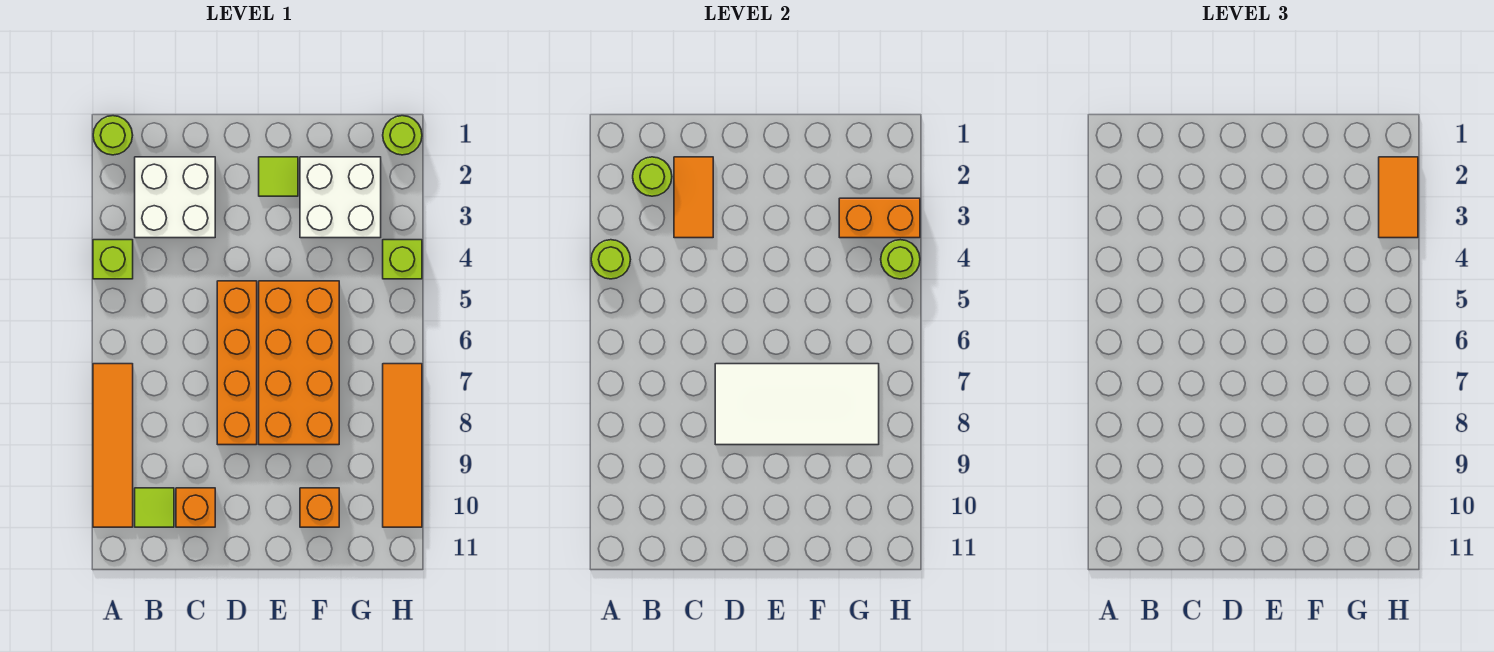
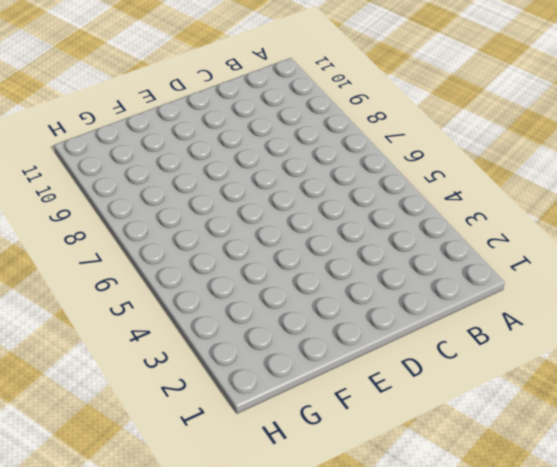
none -> lime round brick A1 level 1
none -> lime brick A4 level 1
none -> orange tile A7:A10 level 1

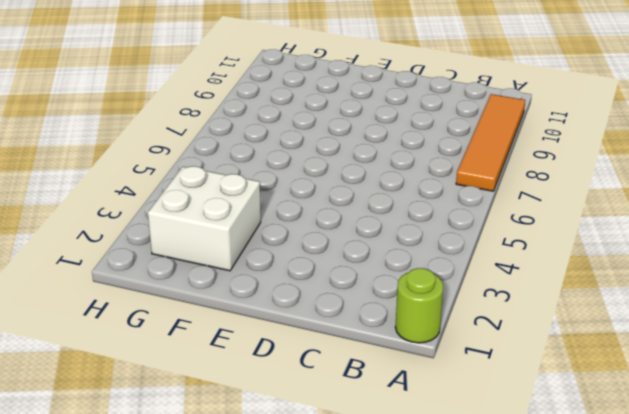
none -> lime brick A4 level 1
none -> white brick B2:C3 level 1
none -> lime tile B10 level 1

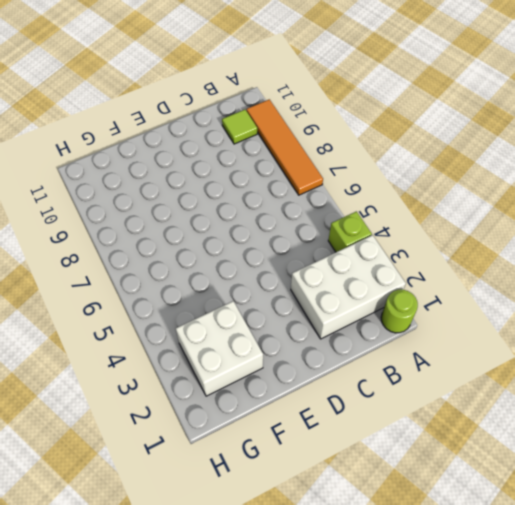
white brick A2:C3 level 1 -> white brick B2:C3 level 1
none -> orange brick C10 level 1
none -> orange brick D5:D8 level 1
none -> lime tile E2 level 1

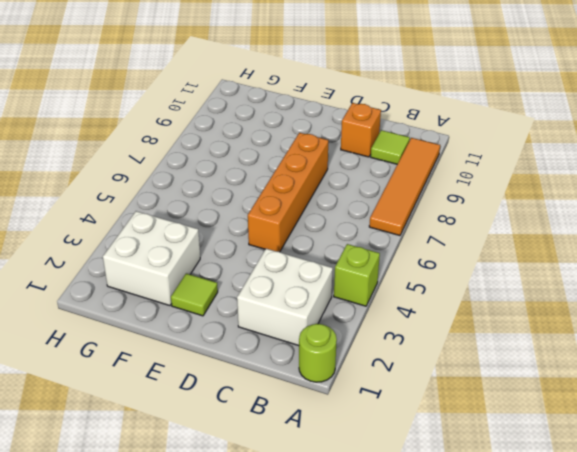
none -> orange brick E5:F8 level 1
none -> orange brick F10 level 1
none -> lime round brick H1 level 1

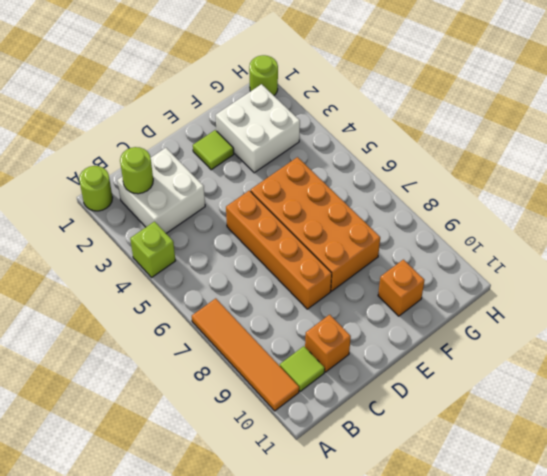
none -> lime brick H4 level 1
none -> orange tile H7:H10 level 1
none -> lime round brick A4 level 2

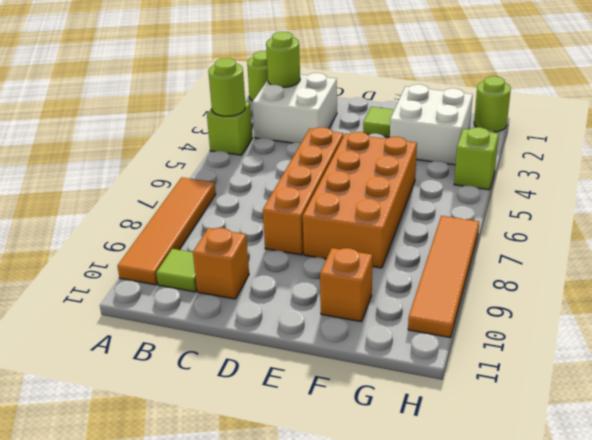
none -> orange tile C2:C3 level 2
none -> white tile D7:G8 level 2
none -> orange brick G3:H3 level 2

